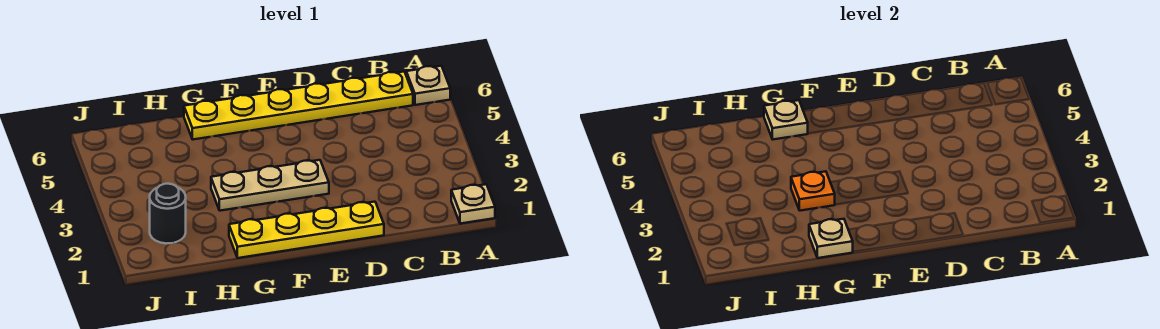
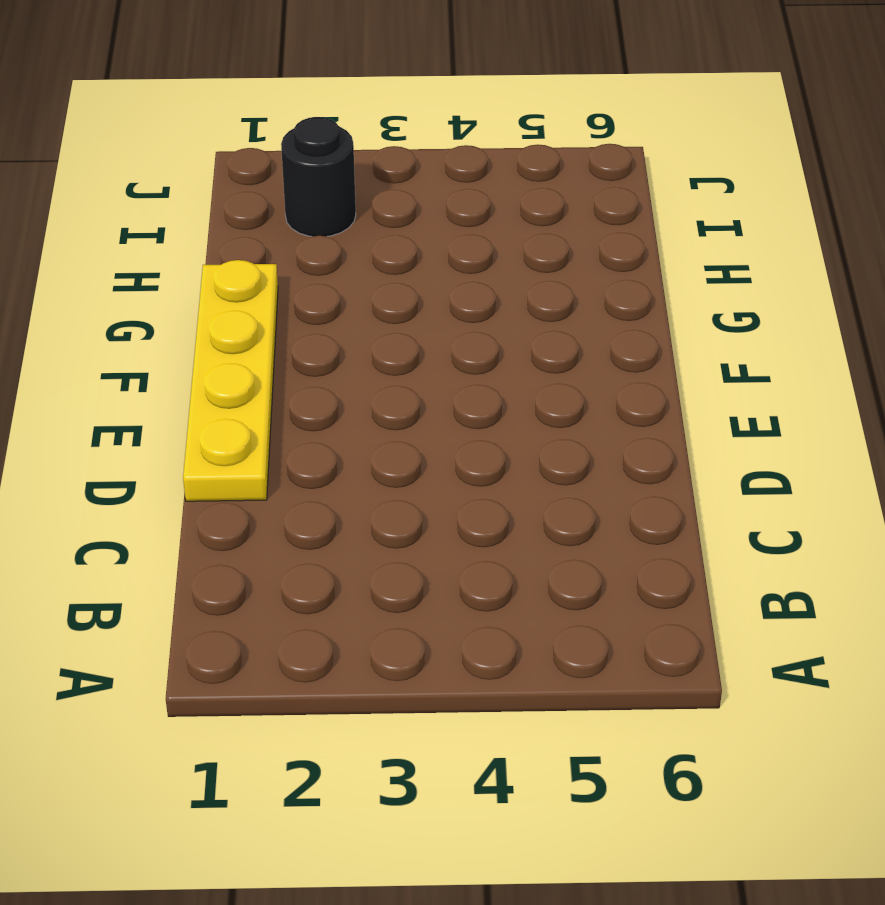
none -> tan plate A1 level 1
none -> tan plate A6 level 1

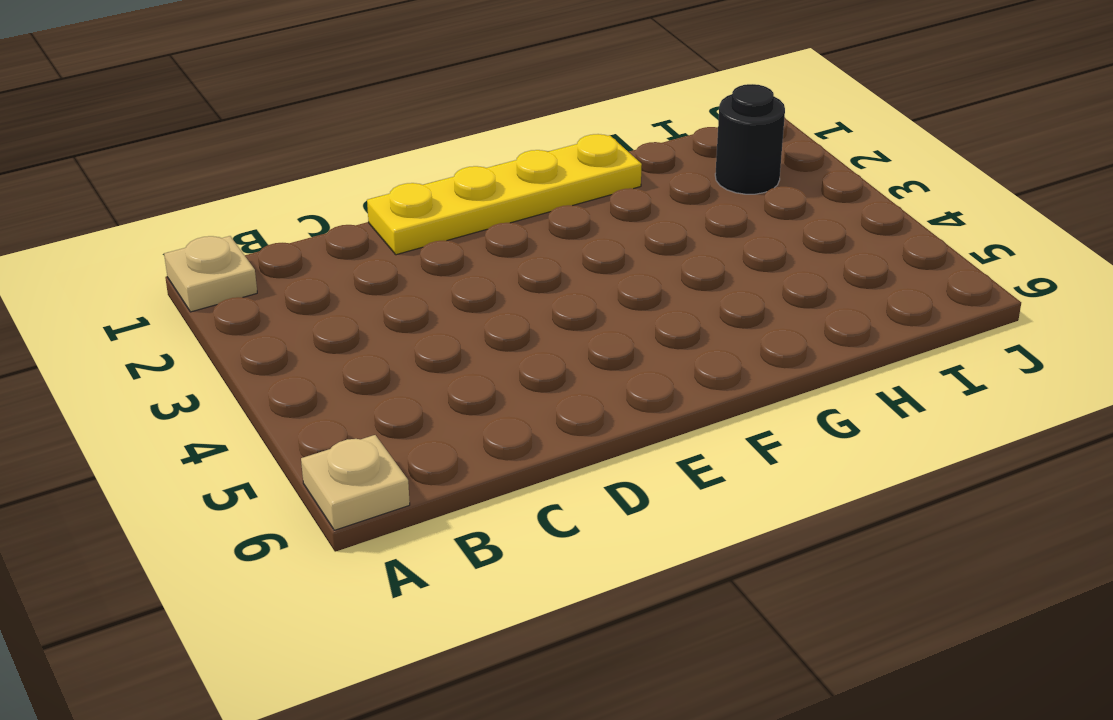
none -> yellow plate B6:G6 level 1
none -> tan plate E3:G3 level 1

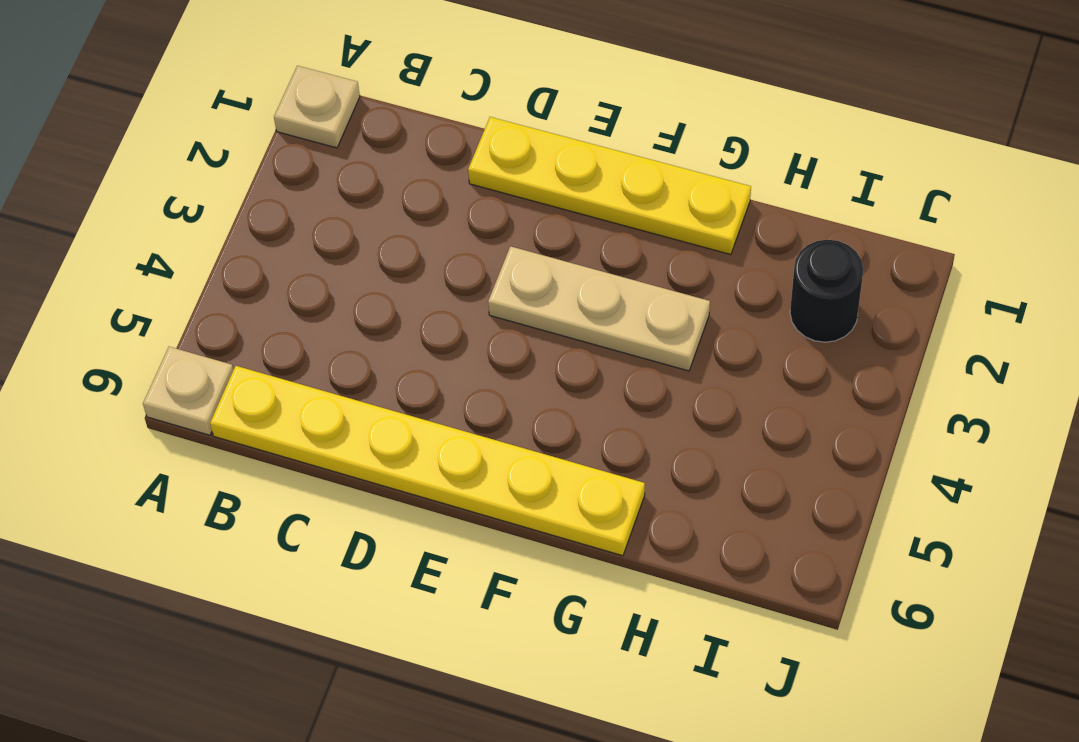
none -> tan plate G1 level 2
none -> orange plate G3 level 2

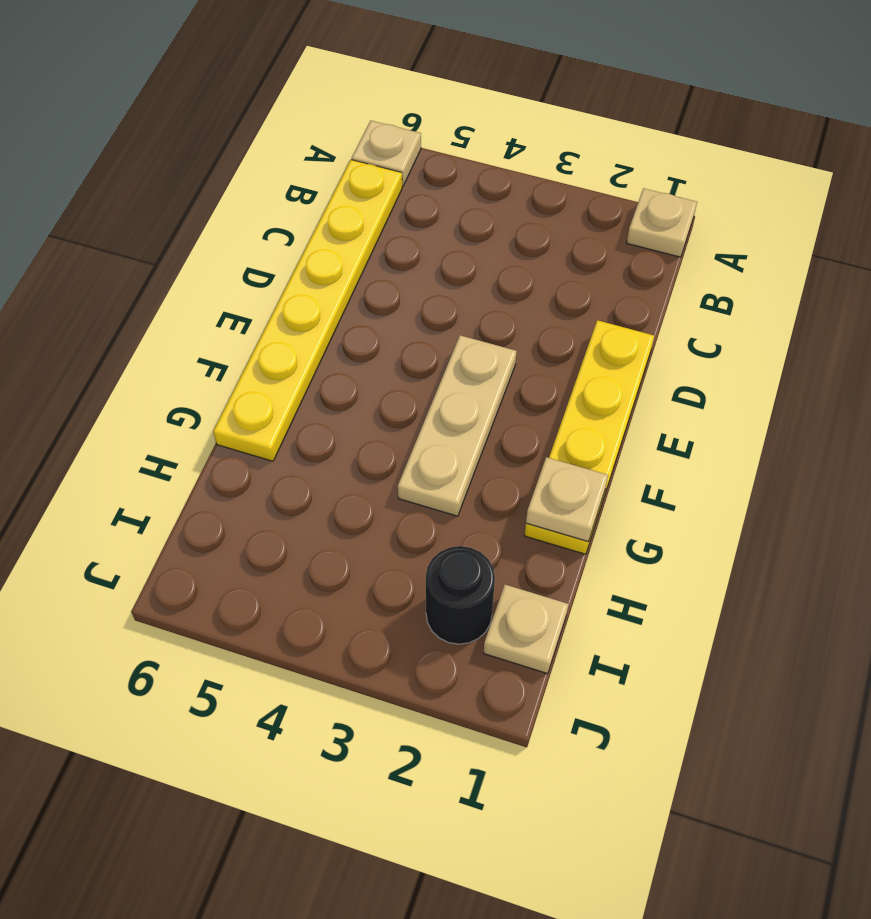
tan plate I1 level 1 -> tan plate G6 level 2
none -> orange plate G3 level 2

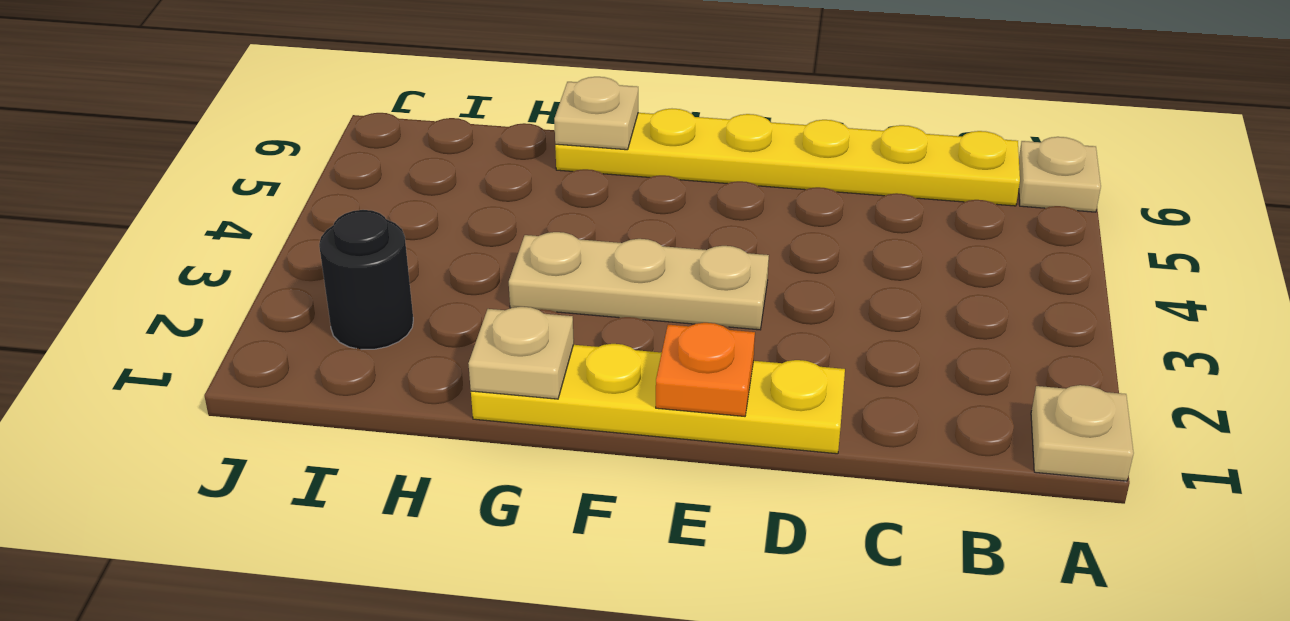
orange plate E1 level 2 -> orange plate G3 level 2

